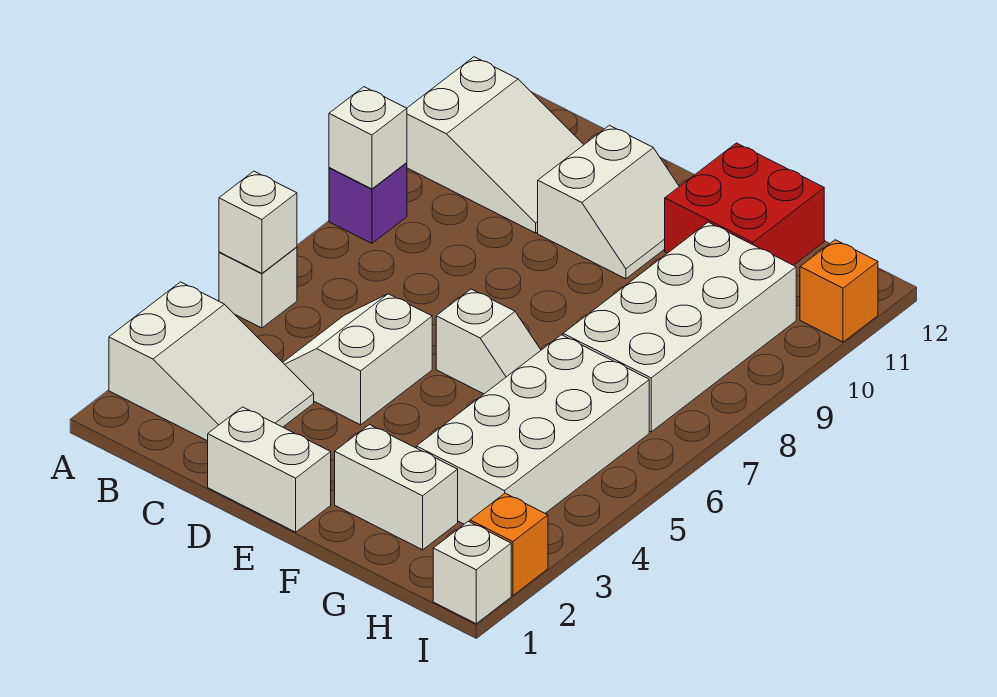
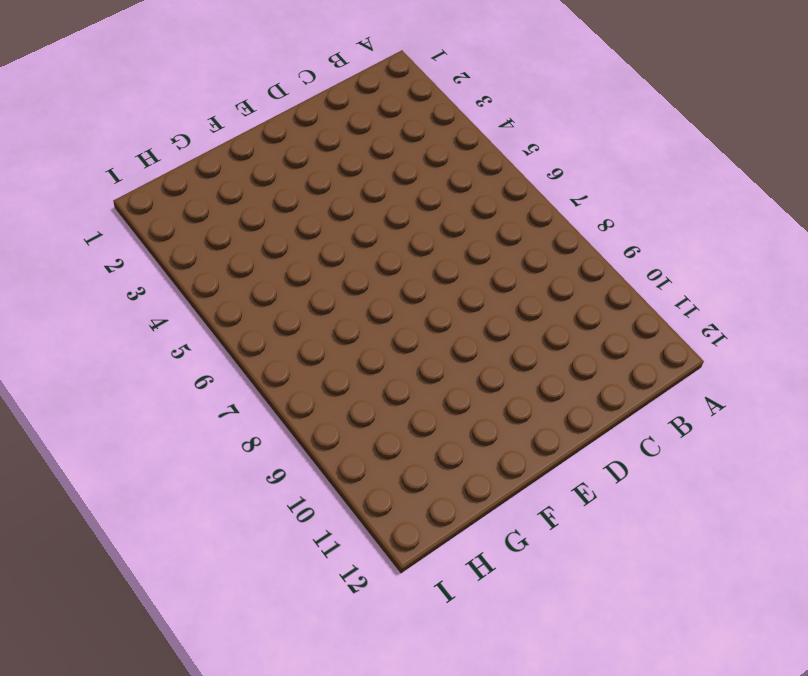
none -> white slope A2:C3 level 1 top A
none -> white brick A5 level 1
none -> purple brick A8 level 1

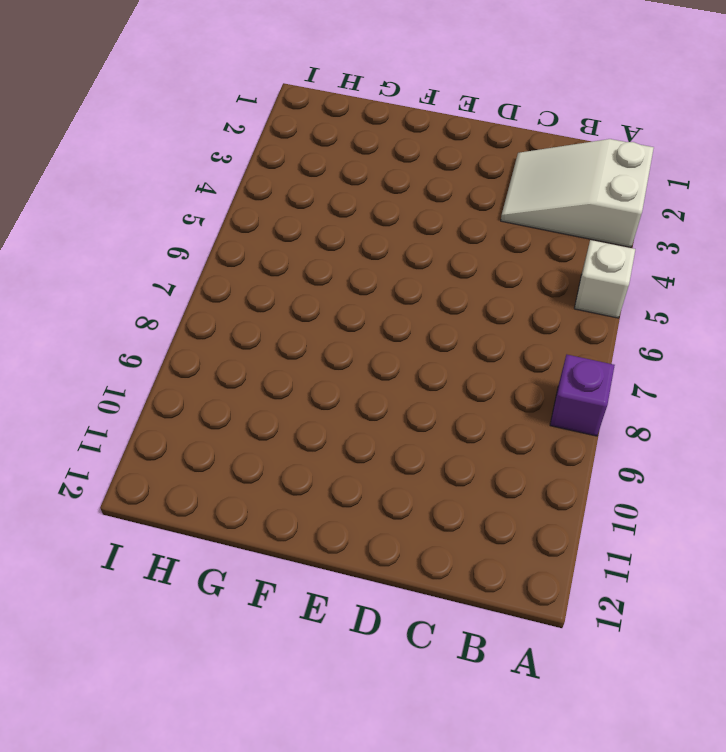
none -> white slope A10:C11 level 1 top A
none -> white slope C4:D5 level 1 top D
none -> white brick D1:E1 level 1

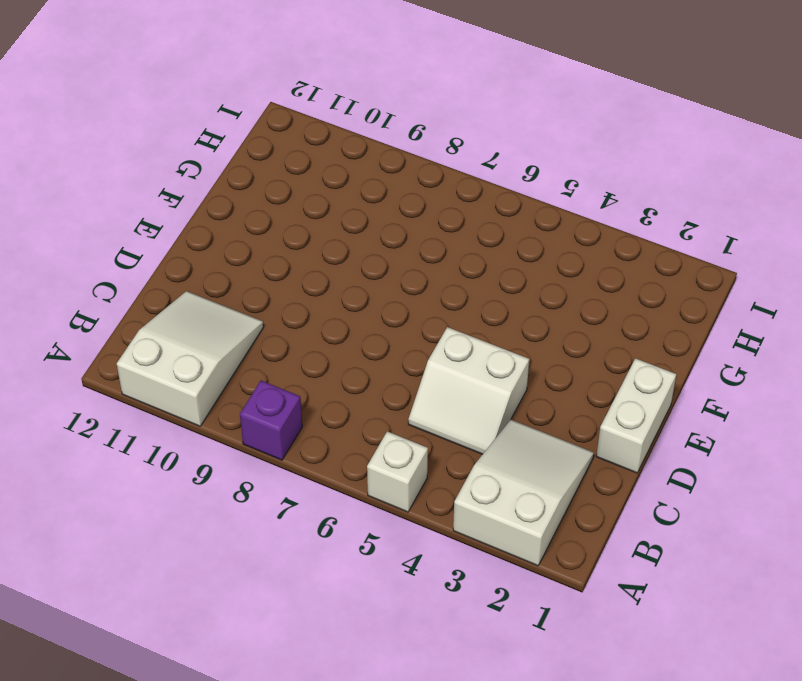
none -> white slope D10:E11 level 1 top D
none -> white slope E6:F6 level 1 top E
none -> white brick F2:G2 level 1

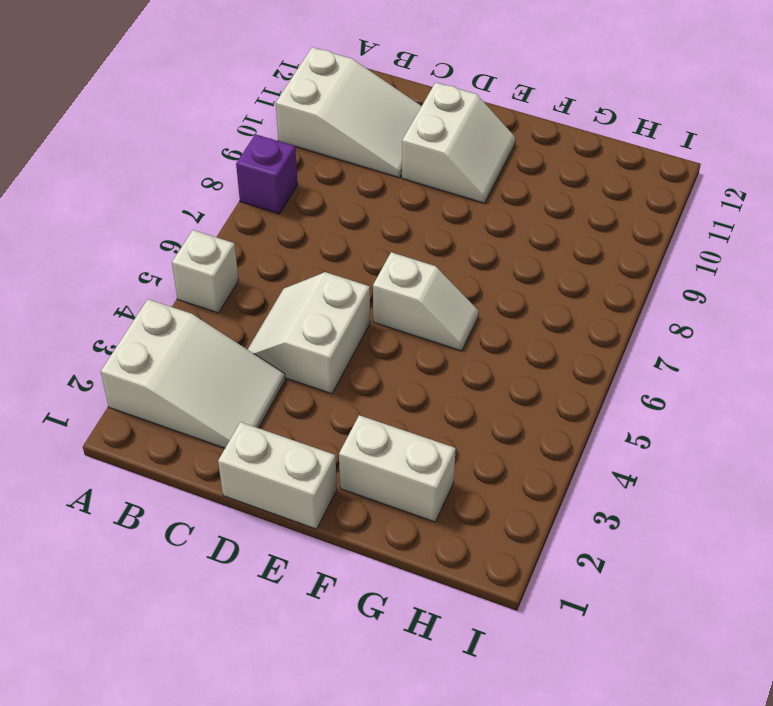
none -> red brick F11:G12 level 1
none -> white brick G3:H6 level 1
none -> white brick G7:H10 level 1

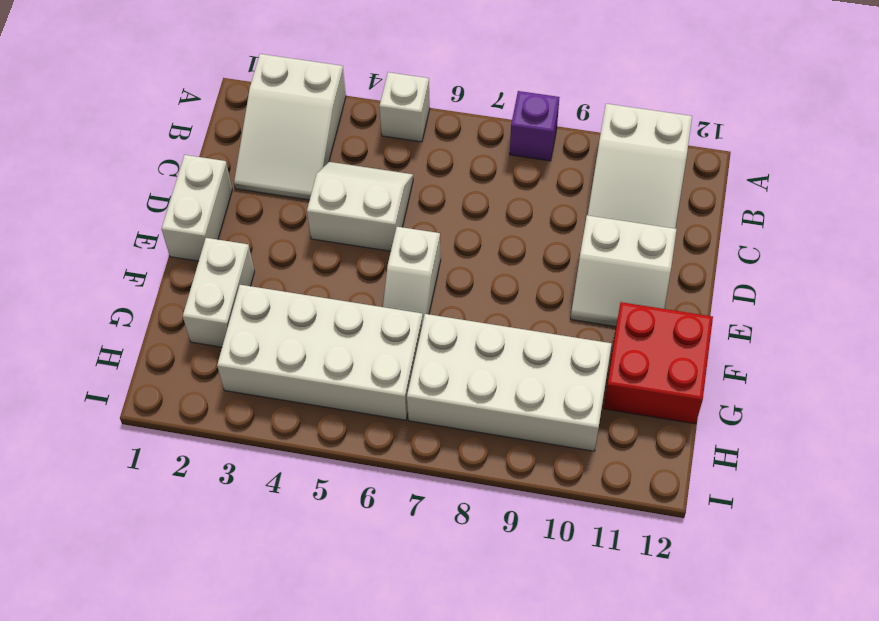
none -> white brick I1 level 1
none -> orange brick I2 level 1
none -> orange brick I11 level 1

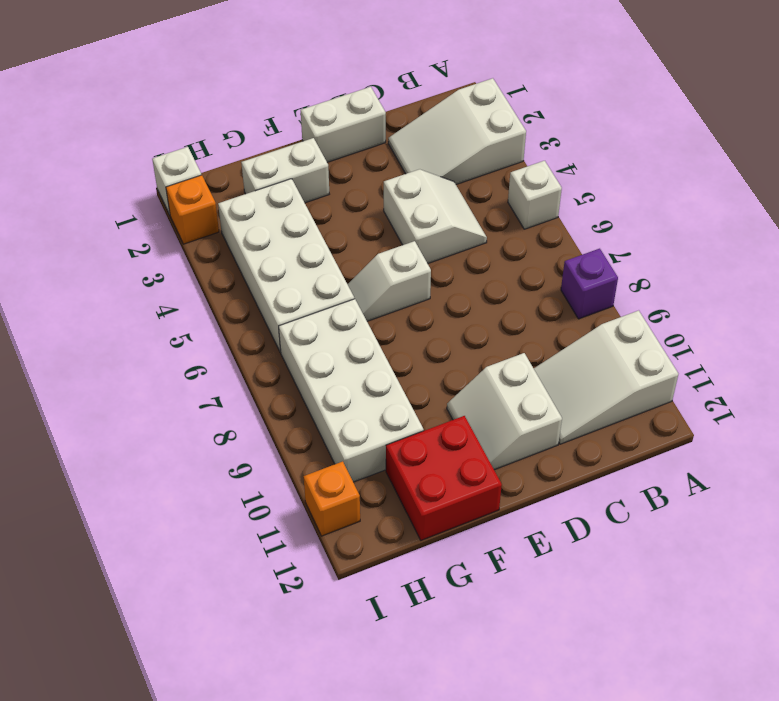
none -> white brick A5 level 2
none -> white brick A8 level 2

